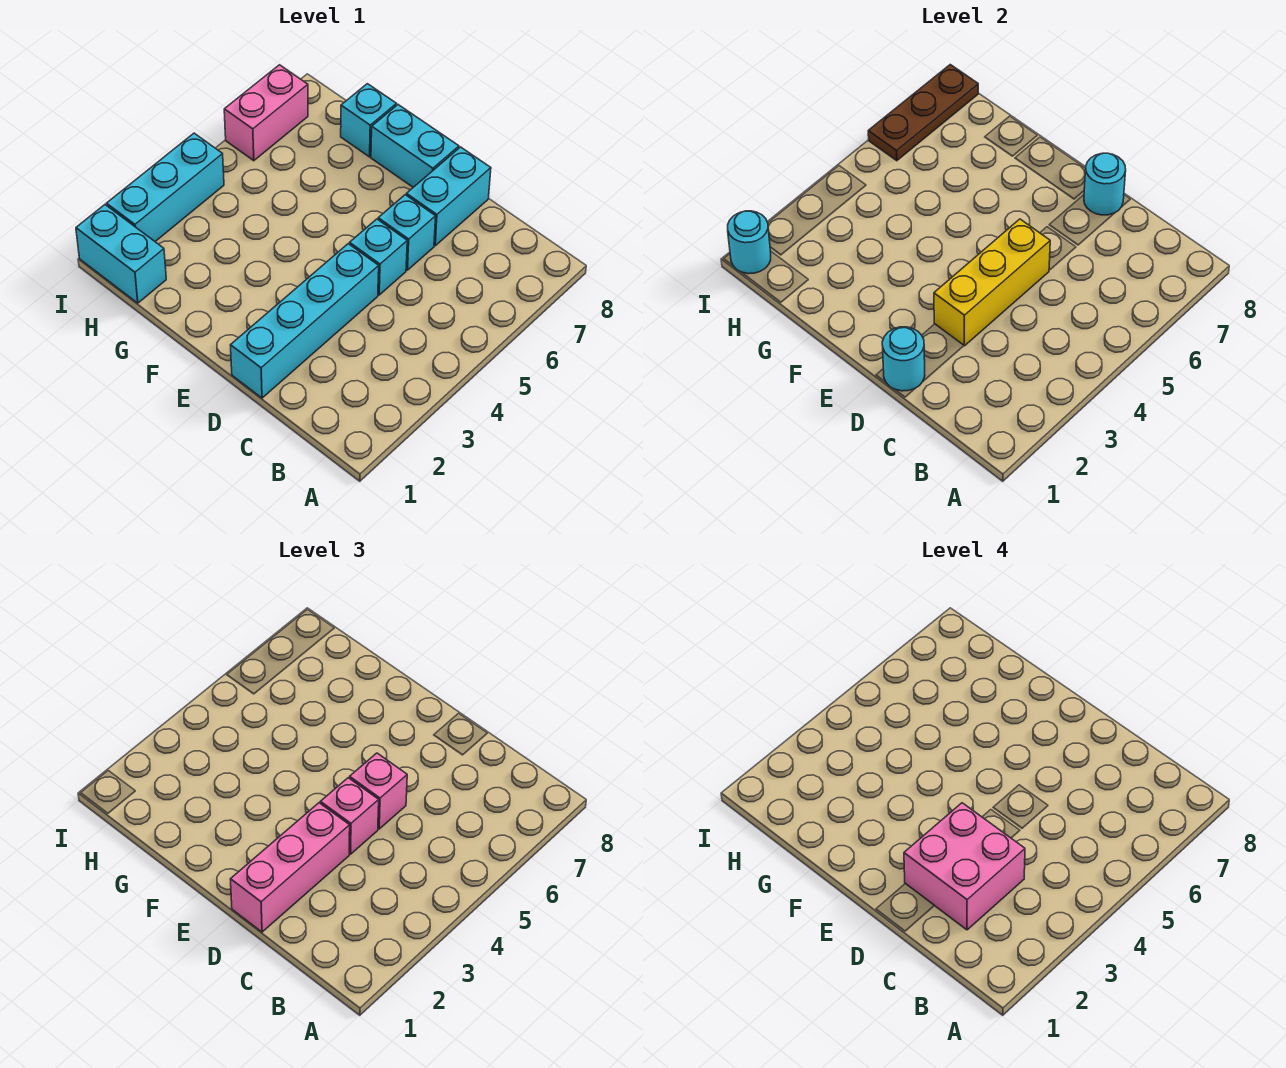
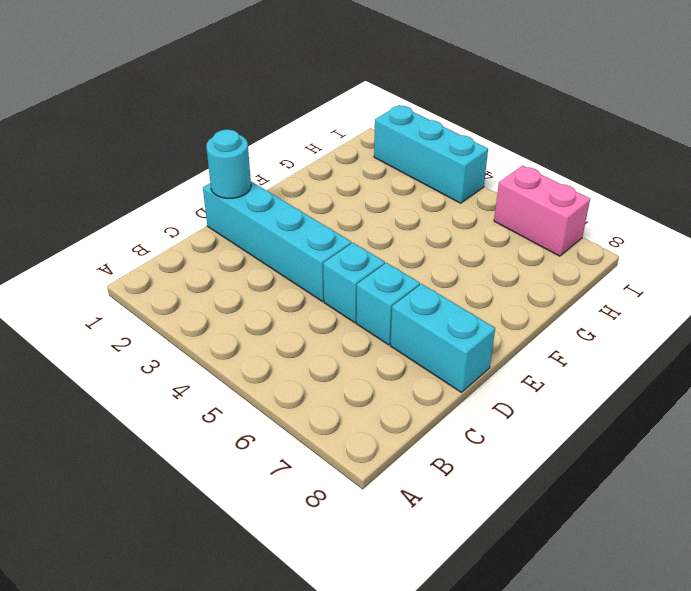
none -> cyan brick E8:F8 level 1
none -> cyan brick G8 level 1
none -> cyan brick H1:I1 level 1

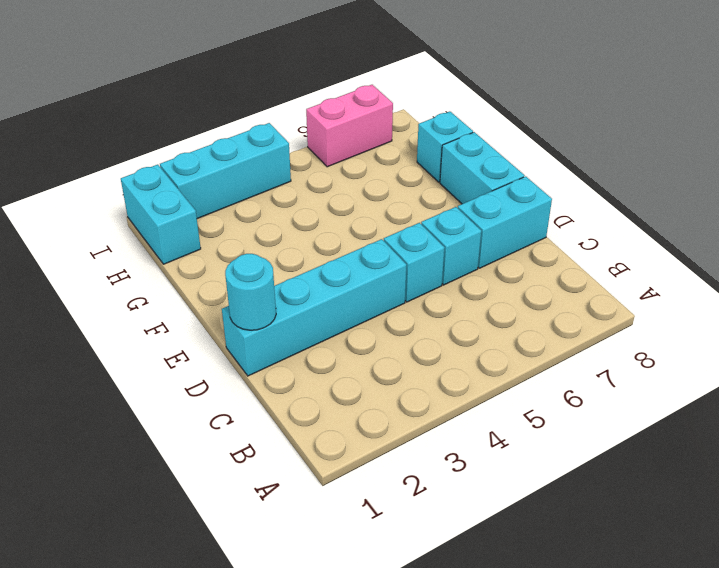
none -> yellow brick D3:D5 level 2
none -> cyan round brick D8 level 2
none -> cyan round brick I1 level 2

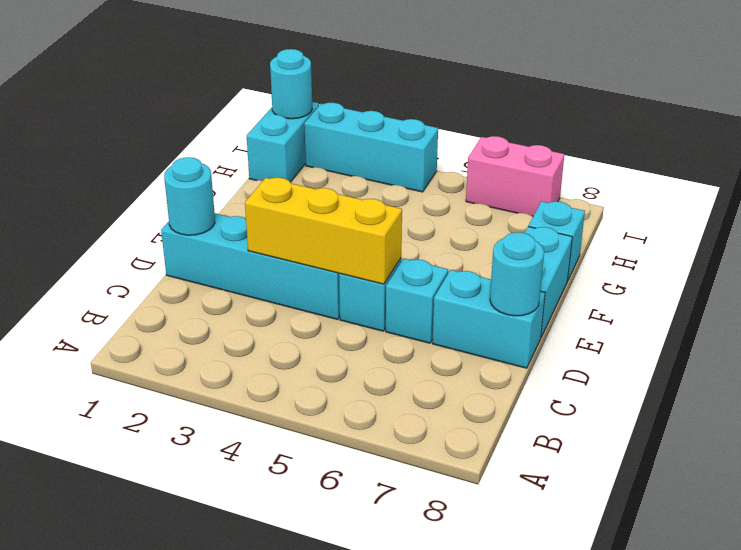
none -> brown plate I6:I8 level 2
none -> pink brick D1:D3 level 3
none -> pink brick D4 level 3

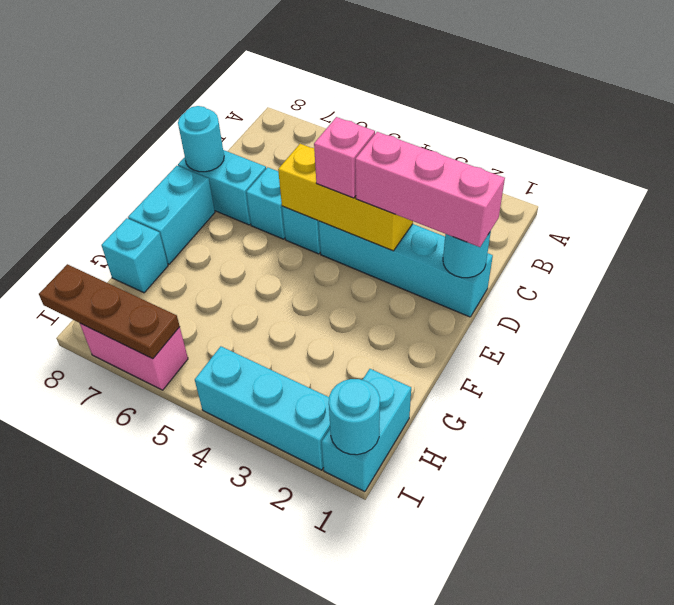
none -> pink brick D5 level 3
none -> pink brick C2:D3 level 4

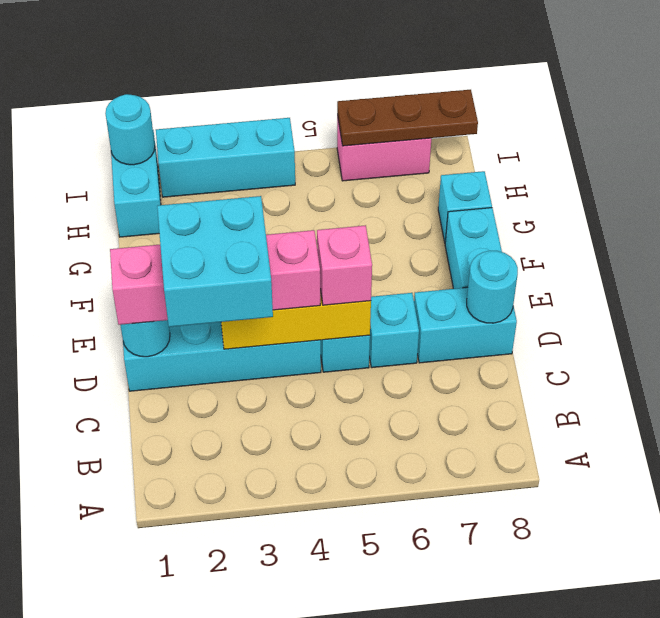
cyan brick C2:D3 level 4 -> pink brick C2:D3 level 4

